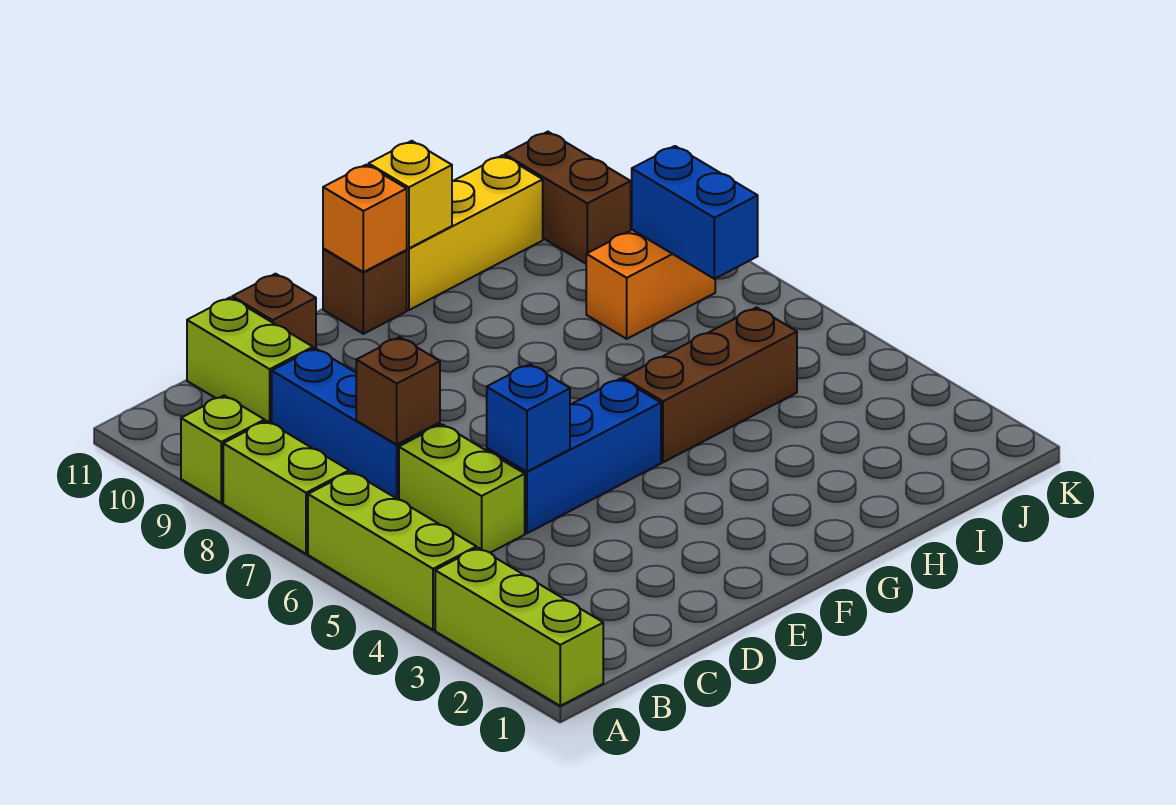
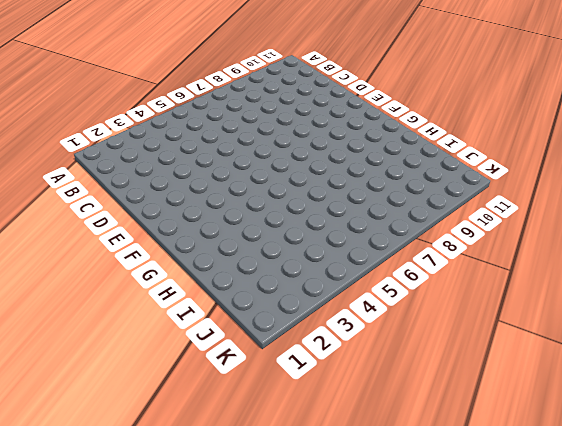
none -> lime brick A1:A3 level 1
none -> lime brick A4:A6 level 1
none -> lime brick A7:A8 level 1

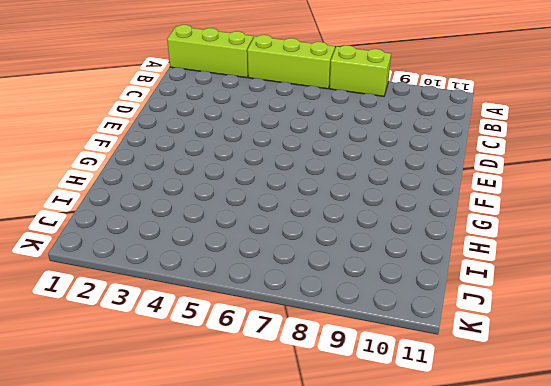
none -> lime brick A9 level 1
none -> lime brick C5:C6 level 1
none -> blue brick C7:C9 level 1

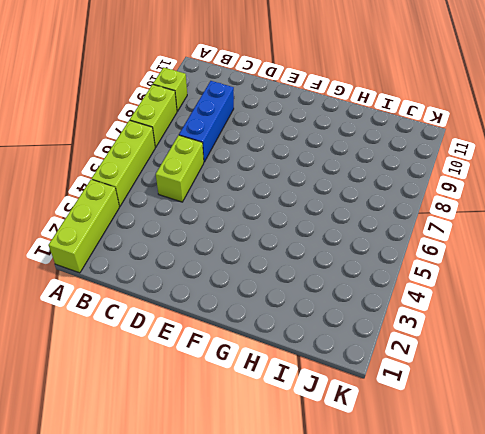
none -> lime brick C10:C11 level 1
none -> blue brick D5:F5 level 1
none -> brown brick D11 level 1

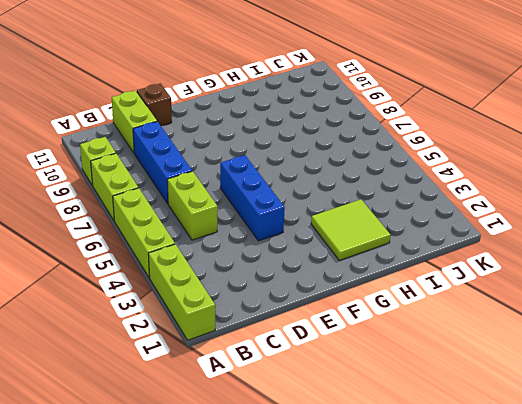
blue brick E4:E6 level 1 -> blue brick D5:F5 level 1
lime tile G2:H3 level 1 -> none
none -> brown brick F11 level 1
none -> brown brick G5:I5 level 1
none -> yellow brick G11:I11 level 1

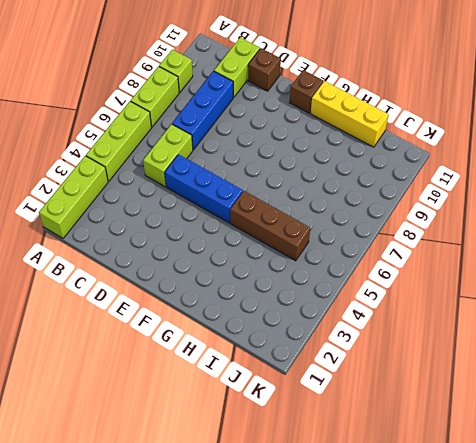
none -> orange brick I8:J8 level 1
none -> brown brick J10:J11 level 1
none -> brown brick C7 level 2

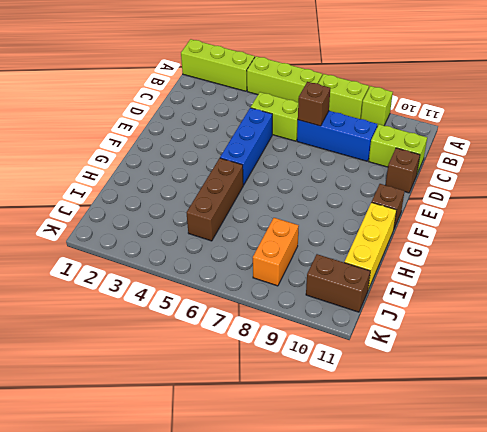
none -> blue brick D5 level 2
none -> orange brick F11 level 2
none -> yellow brick G11 level 2

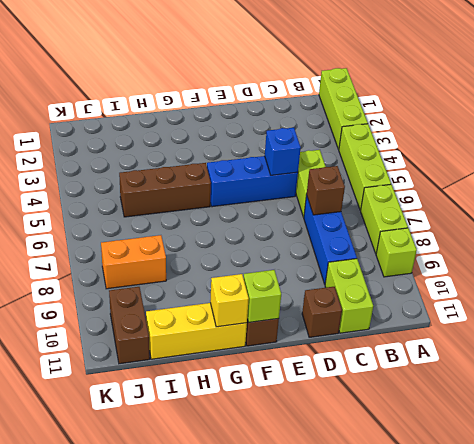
lime brick F11 level 2 -> orange brick F11 level 2
none -> blue brick J7:J8 level 2

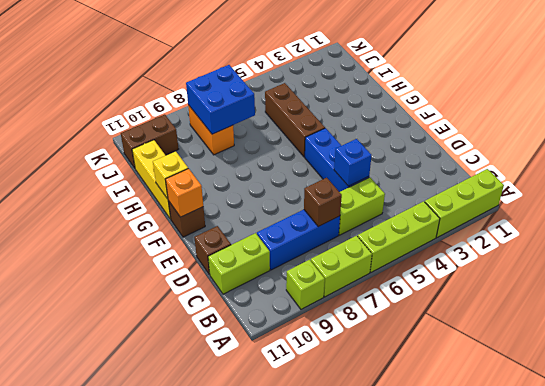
blue brick I7:J8 level 2 -> blue brick J7:J8 level 2

